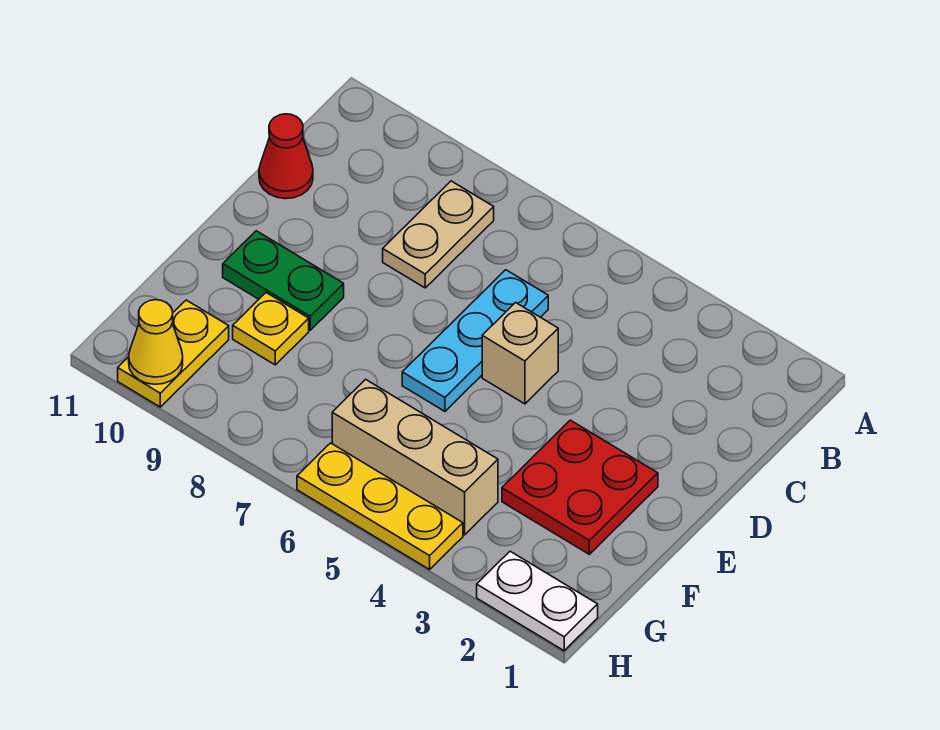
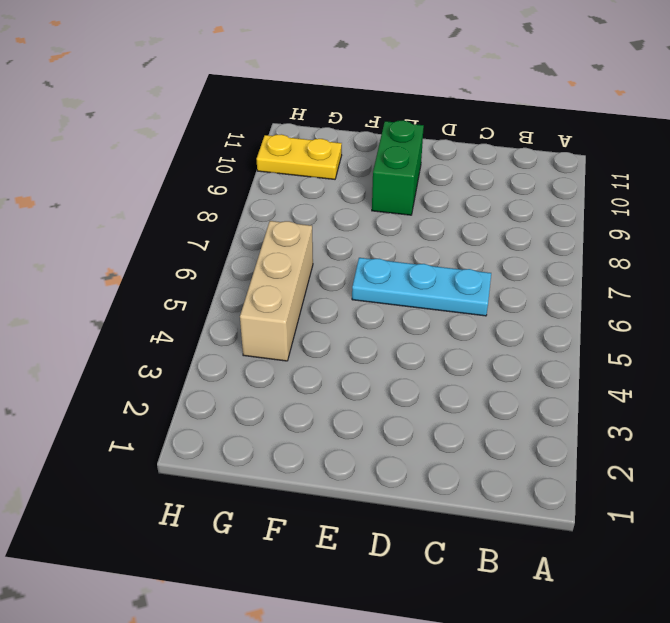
green brick E9:E10 level 1 -> green plate E9:E10 level 1
none -> tan plate B8:C8 level 1
none -> red cone C11 level 1
none -> tan brick D5 level 1

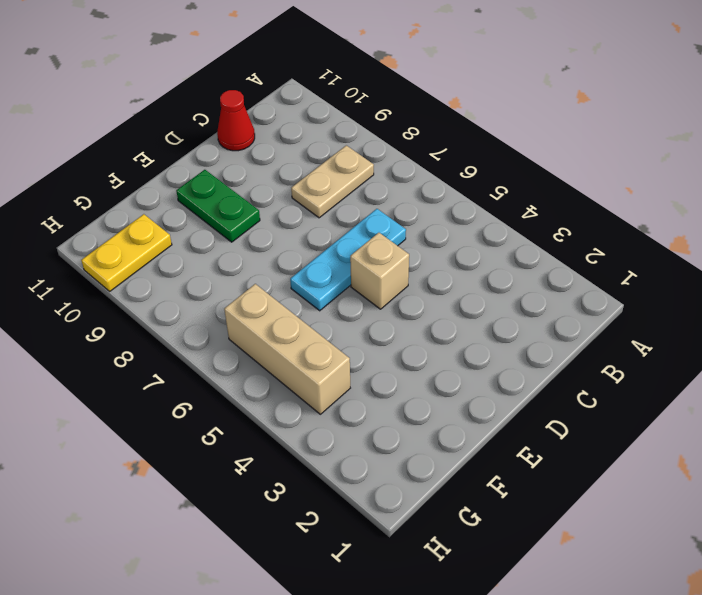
none -> red plate E2:F3 level 1
none -> yellow plate F9 level 1
none -> white plate H1:H2 level 1

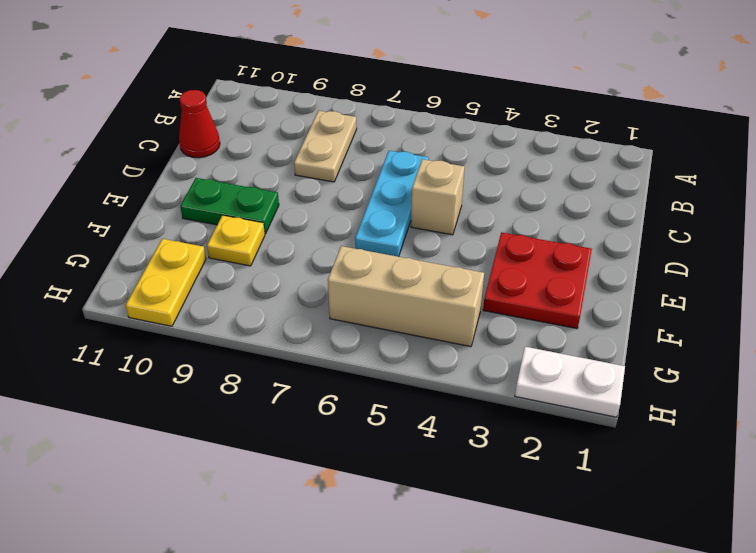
none -> yellow plate H4:H6 level 1
none -> yellow cone H10 level 2

